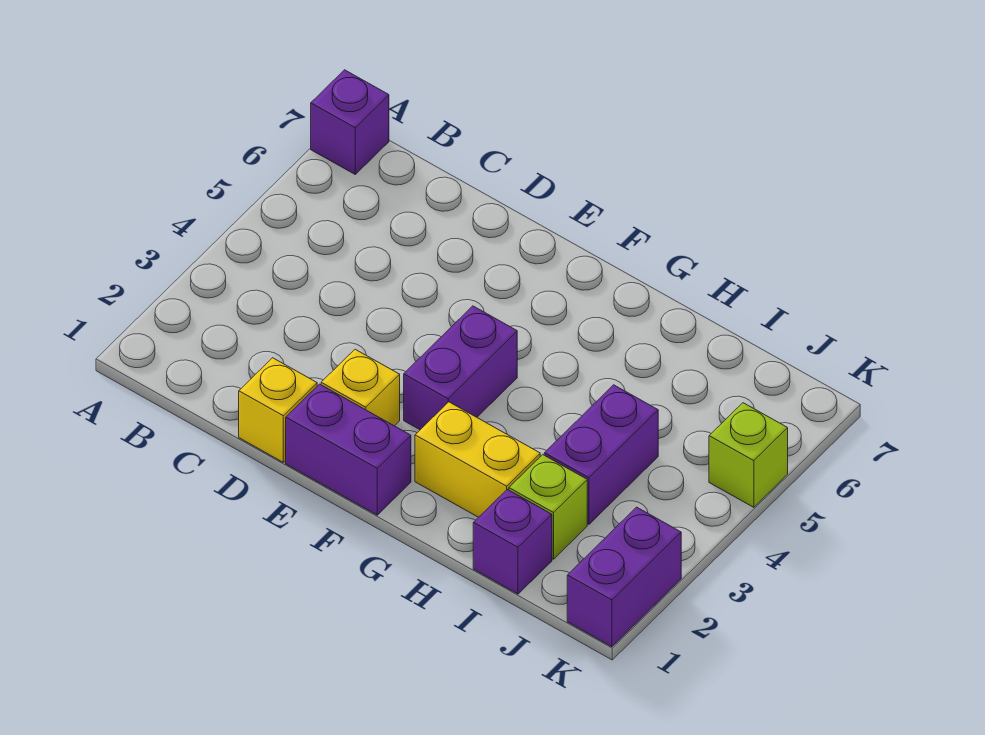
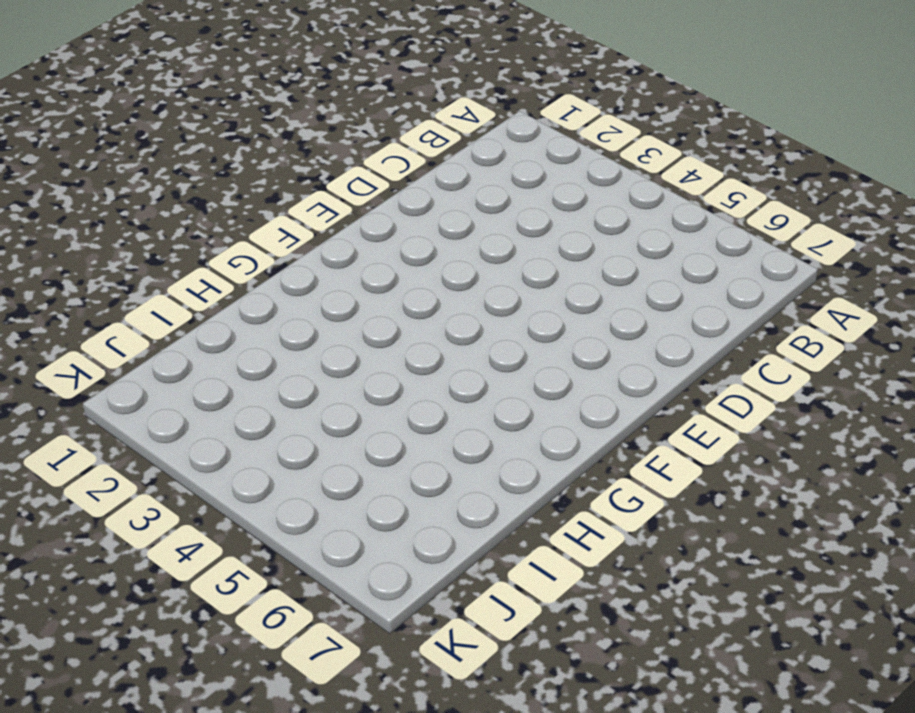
none -> purple brick A7 level 1
none -> yellow brick D1 level 1

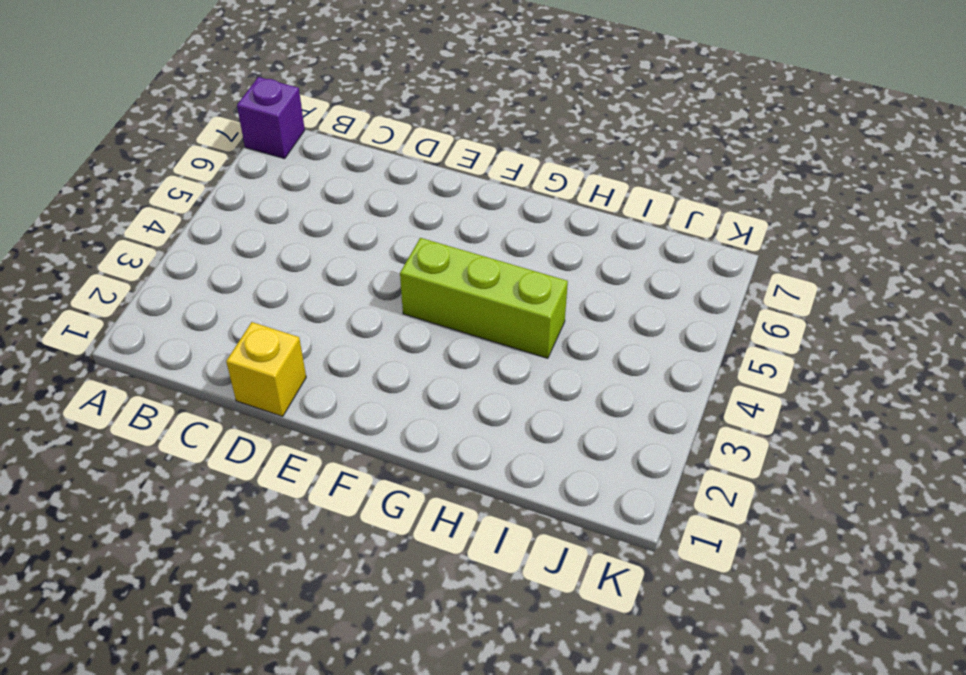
lime brick F4:H4 level 1 -> purple brick F3:F4 level 1
none -> purple brick E1:F1 level 1
none -> yellow brick E2 level 1

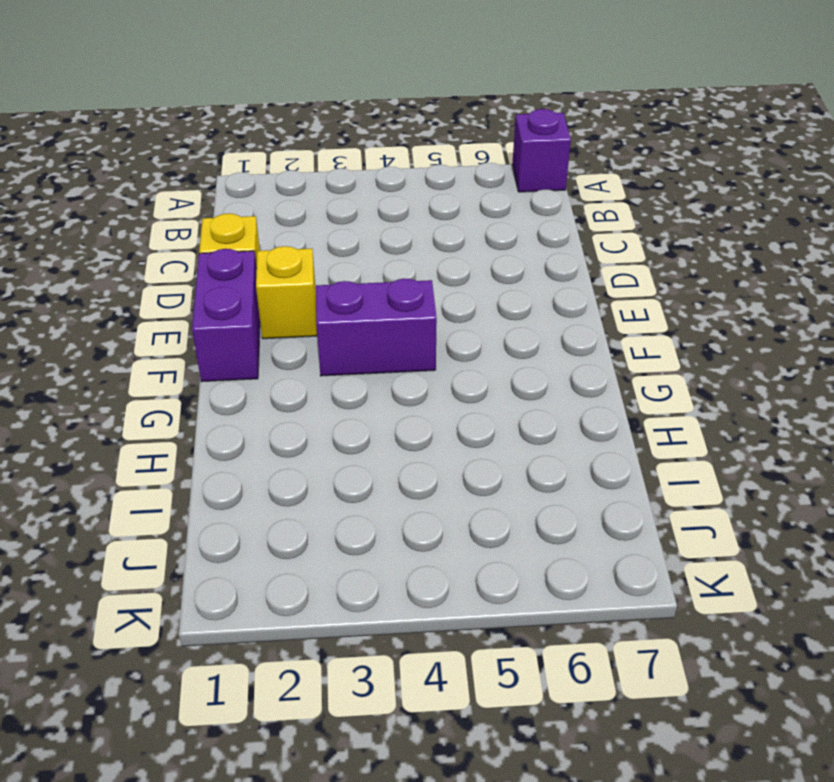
none -> yellow brick G2:H2 level 1
none -> purple brick I1 level 1

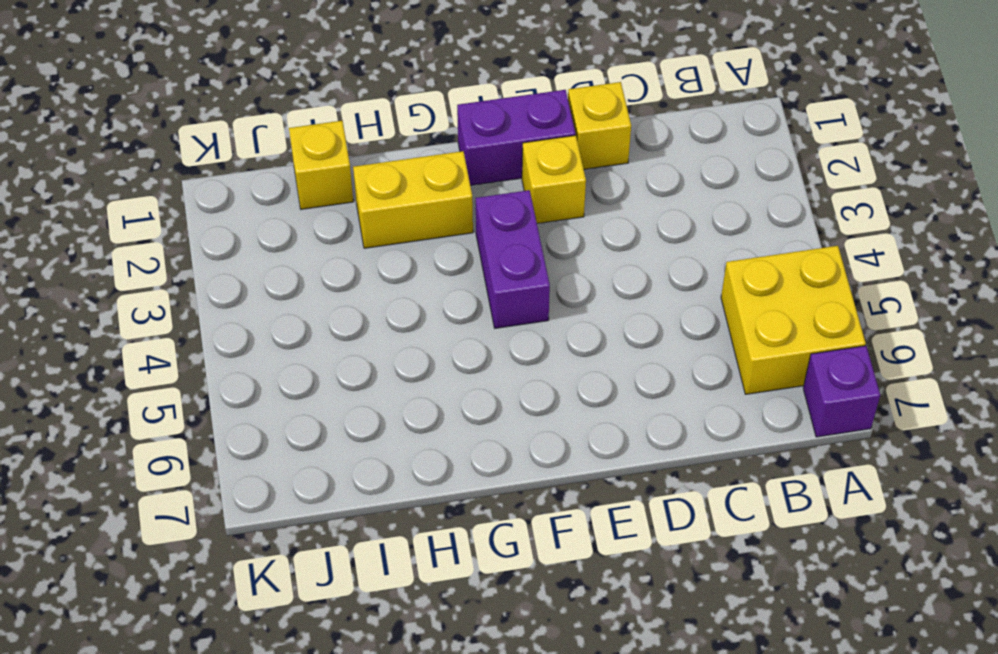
yellow brick A5:B6 level 1 -> none
yellow brick I1 level 1 -> purple brick I1 level 1
none -> lime brick I2 level 1
none -> purple brick I3:I4 level 1

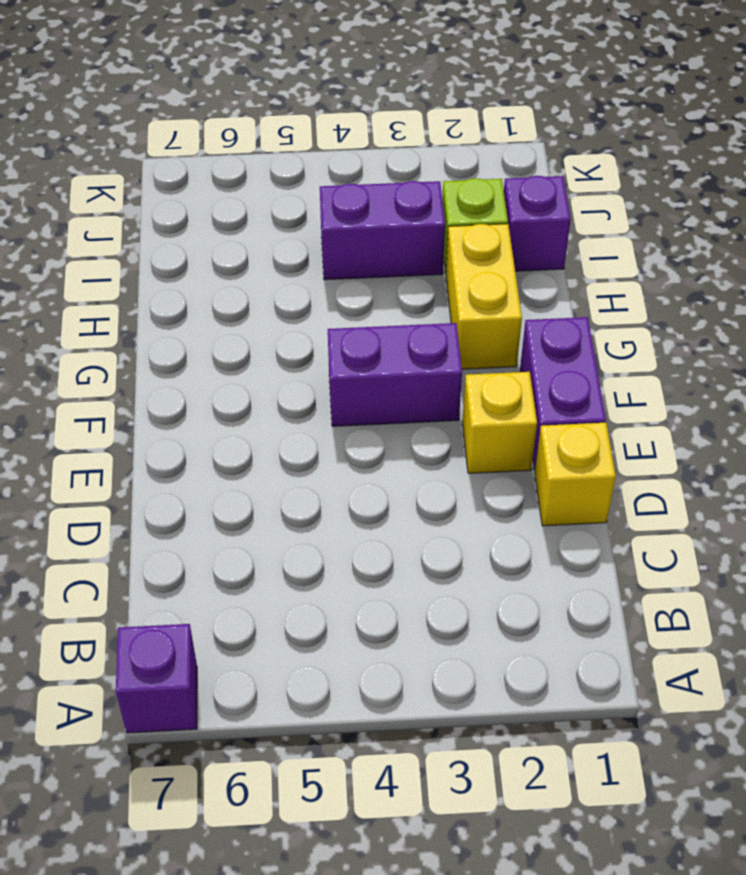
none -> purple brick K1:K2 level 1
none -> lime brick K5 level 1

